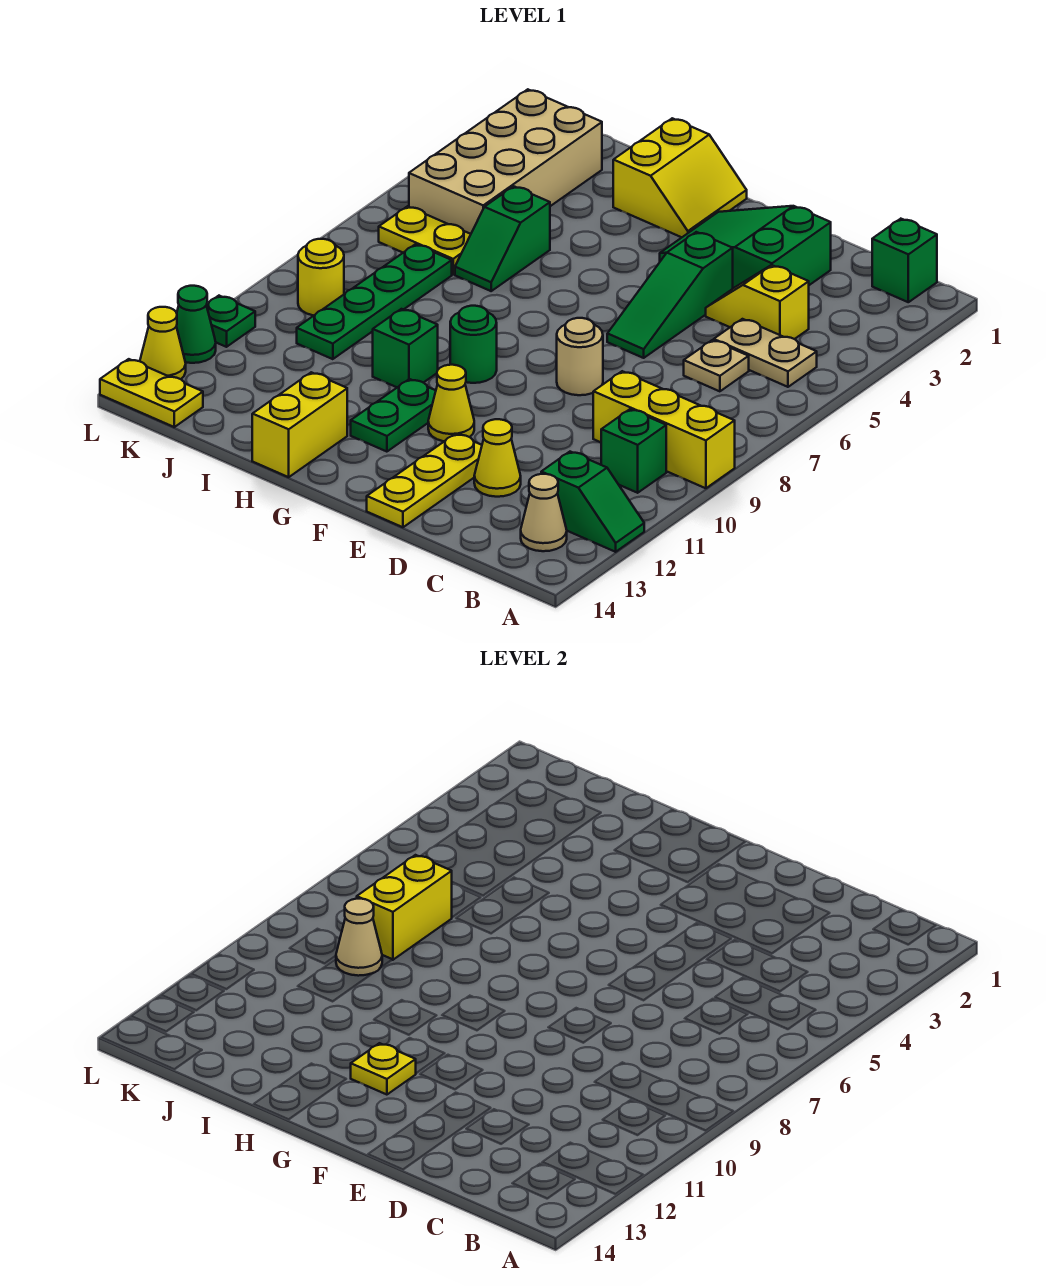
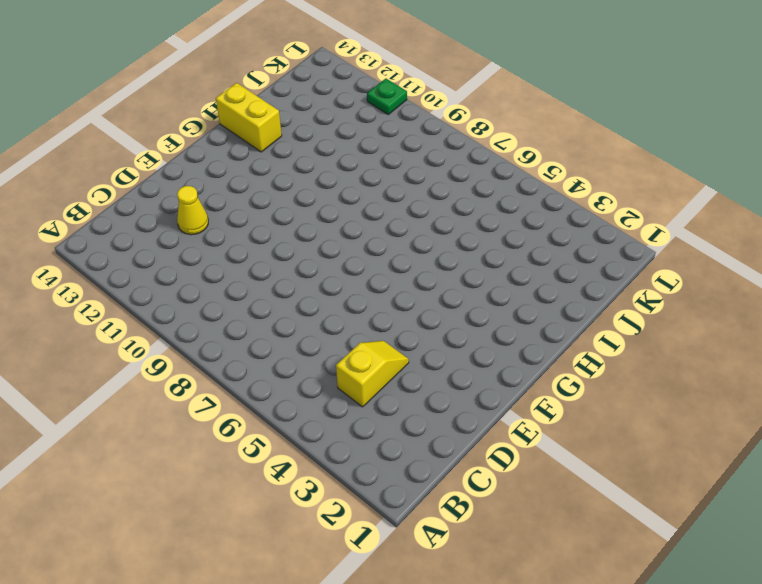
none -> yellow brick A9:C9 level 1
none -> green slope A12:B12 level 1 top B
none -> green brick B1 level 1
none -> tan plate B5:C5 level 1

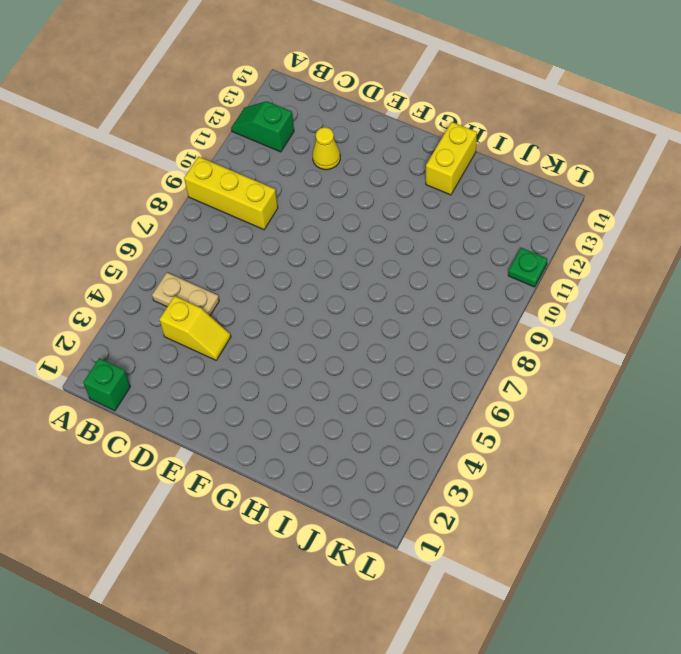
none -> green brick B10 level 1
none -> tan cone B13 level 1
none -> tan plate C6 level 1
none -> green slope D2:F3 level 1 top D

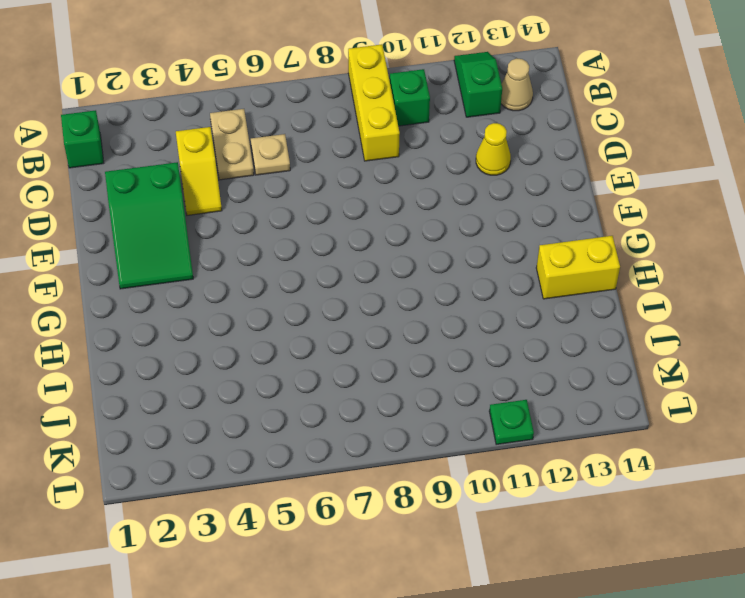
none -> green slope E4:E6 level 1 top 4
none -> tan round brick E8 level 1
none -> yellow plate E12:E14 level 1
none -> yellow cone F11 level 1

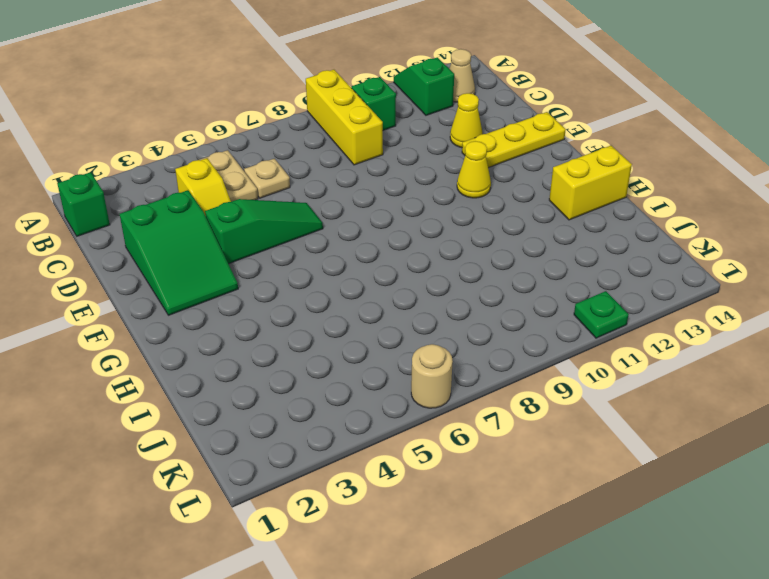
tan round brick L6 level 1 -> tan round brick E8 level 1
none -> yellow slope G1:H2 level 1 top H
none -> green round brick G9 level 1
none -> green plate G11:G12 level 1
none -> green brick H10 level 1

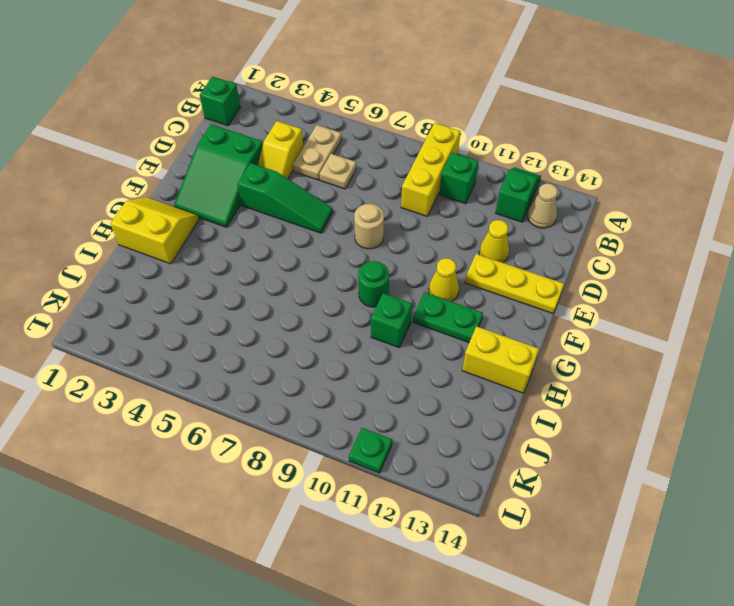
none -> green slope I5:I6 level 1 top 5
none -> tan brick J2:K5 level 1
none -> yellow plate J6:K6 level 1
none -> green plate J7:J10 level 1

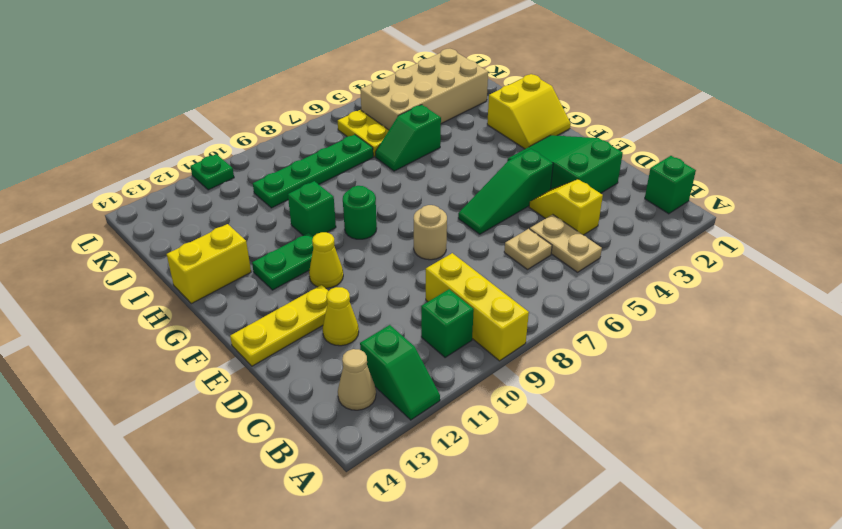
none -> yellow round brick K9 level 1
none -> yellow plate K14:L14 level 1
none -> green cone L12 level 1
none -> yellow cone L13 level 1

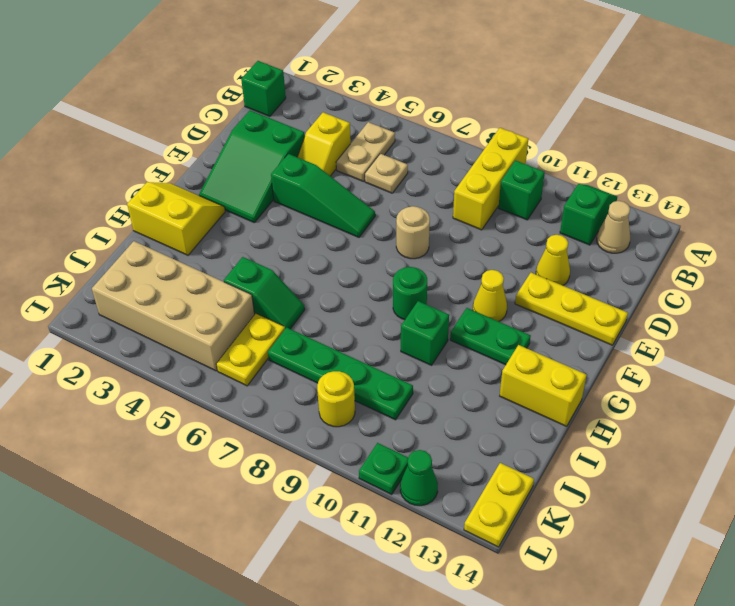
none -> yellow cone L13 level 1
none -> yellow plate G12 level 2
none -> yellow brick J7:J8 level 2
none -> tan cone J9 level 2

